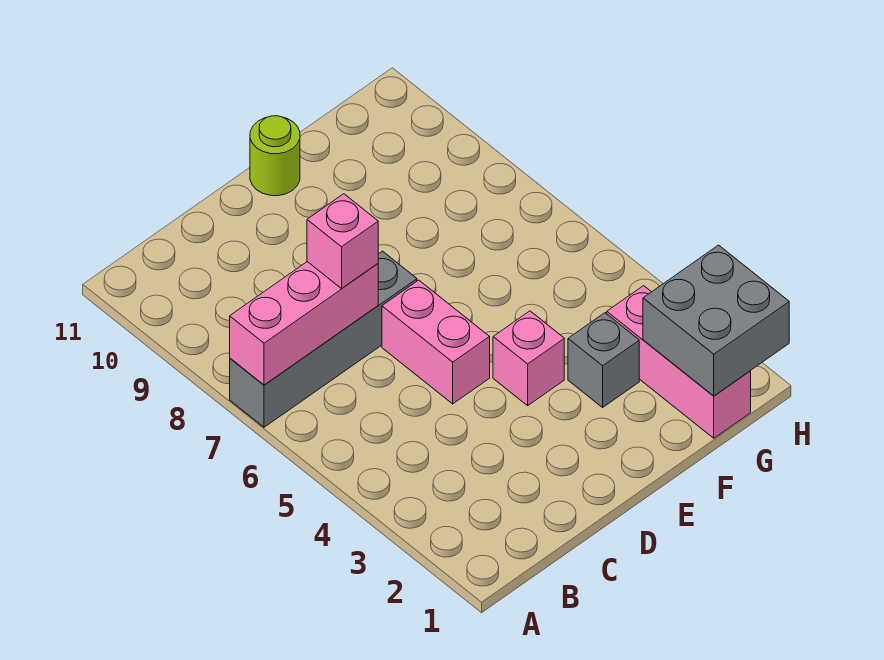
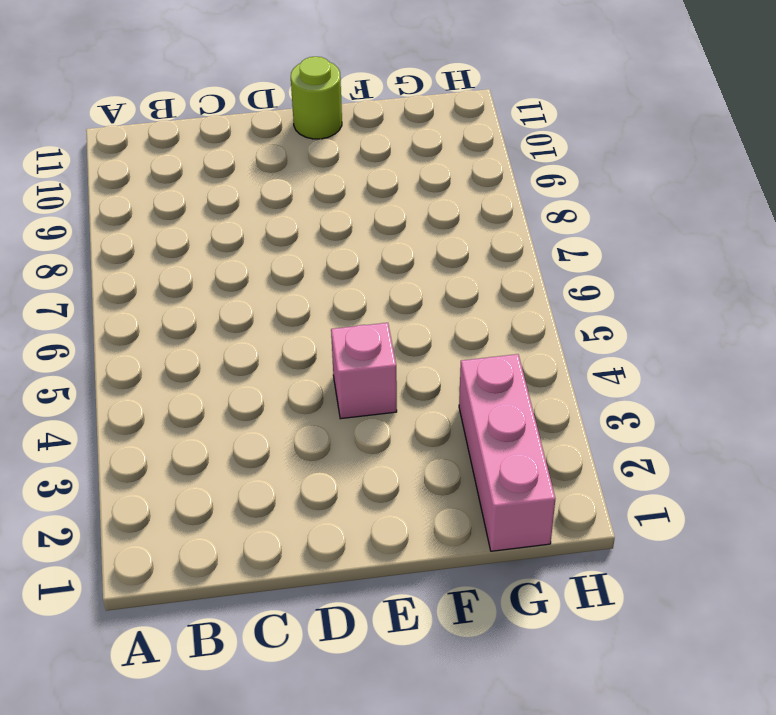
none -> grey brick A7:D7 level 1
none -> pink brick D5:D6 level 1

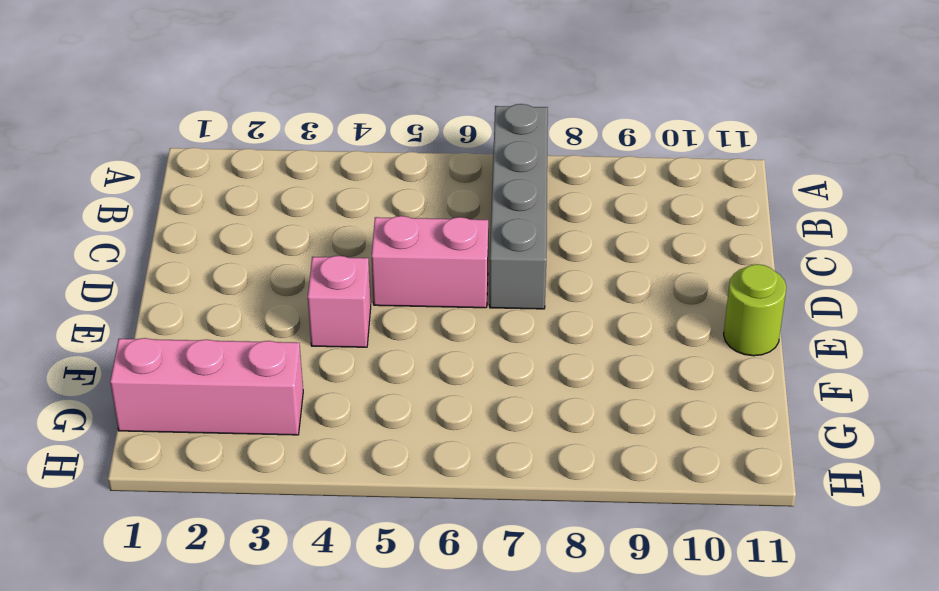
none -> grey brick F3 level 1
none -> pink brick A7:C7 level 2

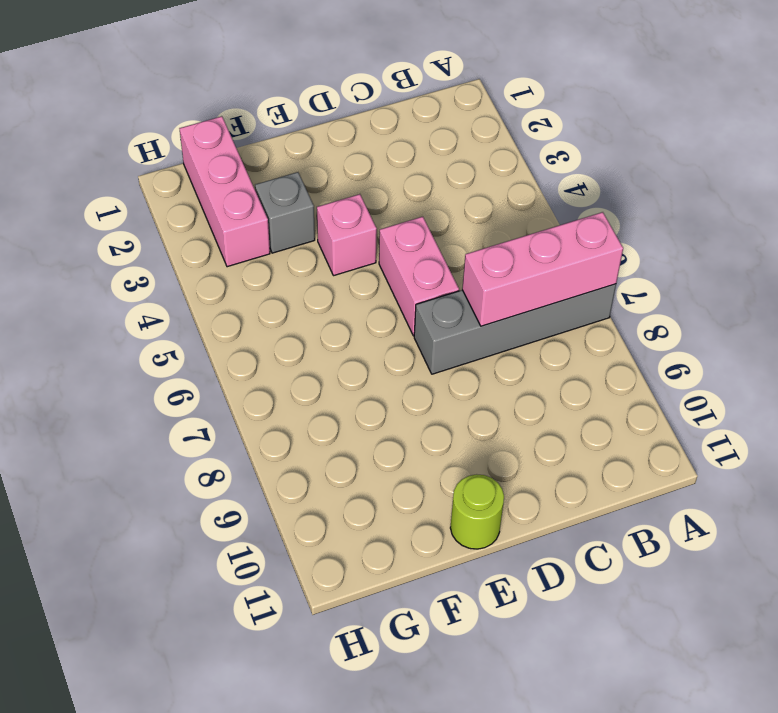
none -> grey brick G1:H2 level 2
none -> pink brick C7 level 3

